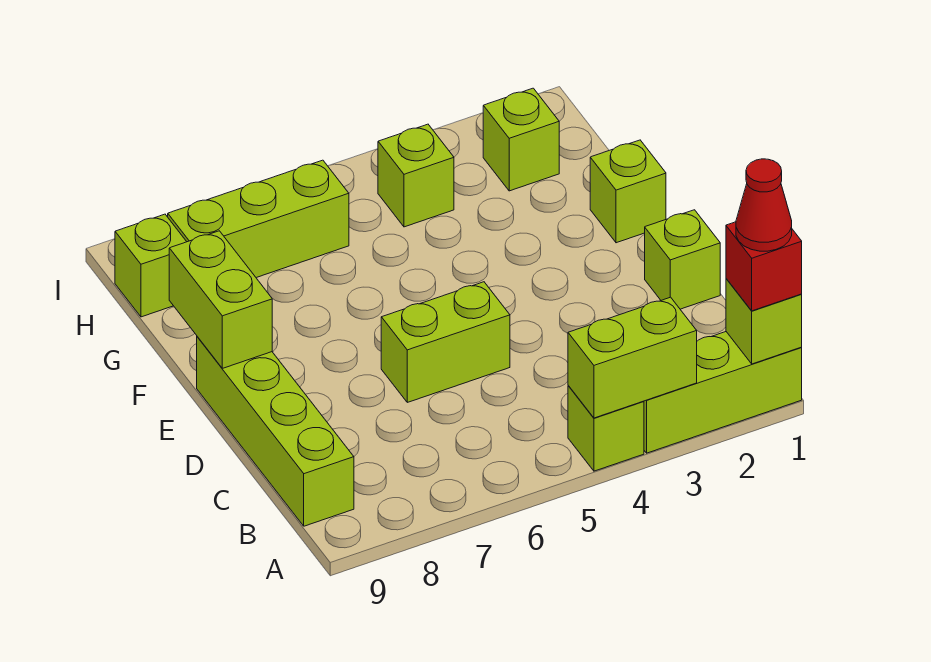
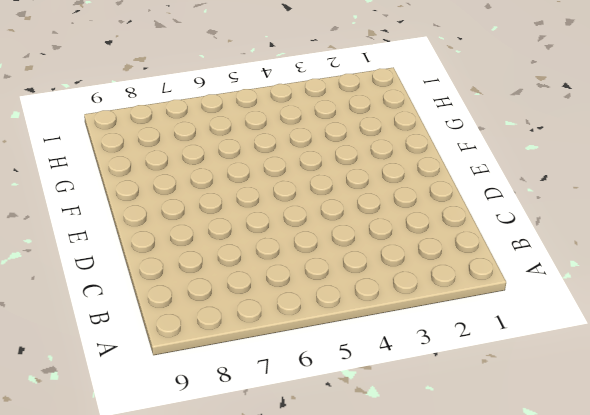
none -> lime brick A1:A3 level 1
none -> lime brick A4 level 1
none -> lime brick B9:E9 level 1

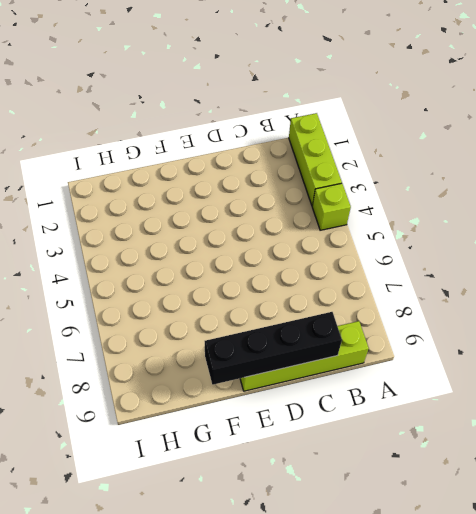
black brick C9:F9 level 2 -> lime brick E9:F9 level 2
none -> lime brick D1 level 1
none -> lime brick D5:D6 level 1
none -> lime brick F1 level 1

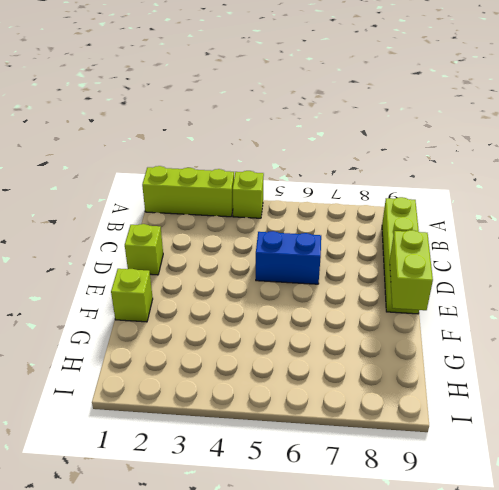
blue brick D5:D6 level 1 -> lime brick D5:D6 level 1
none -> lime brick H2 level 1
none -> lime brick H4 level 1
none -> lime brick H6:H8 level 1

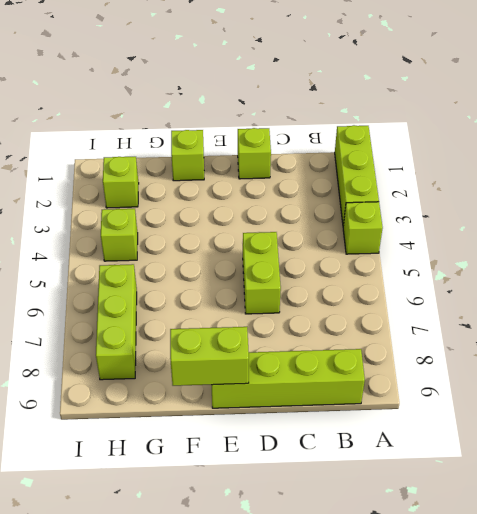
none -> lime brick H9 level 1
none -> lime brick A1 level 2
none -> lime brick A3:A4 level 2

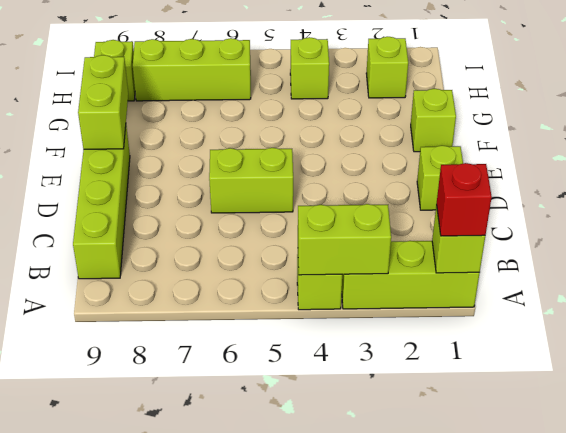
none -> red cone A1 level 4

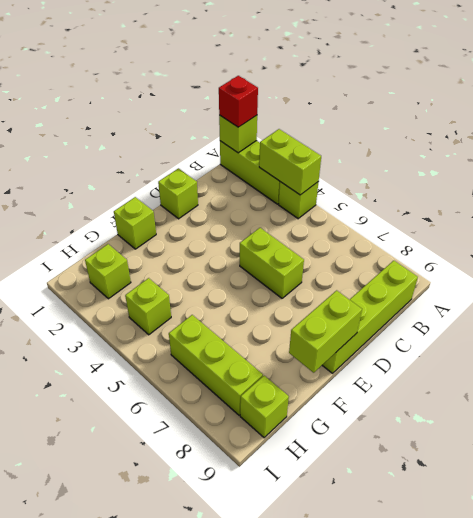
none -> red cone A1 level 4

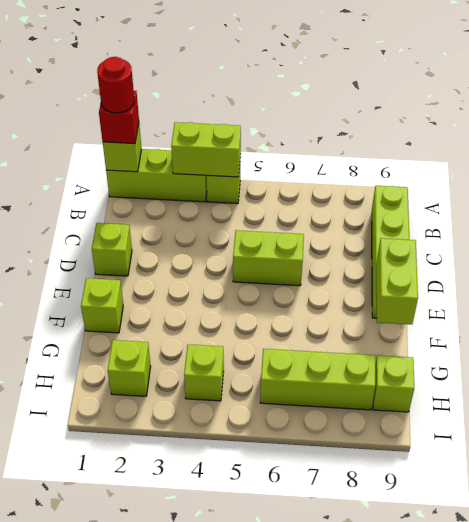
red round brick A1 level 4 -> red cone A1 level 4

